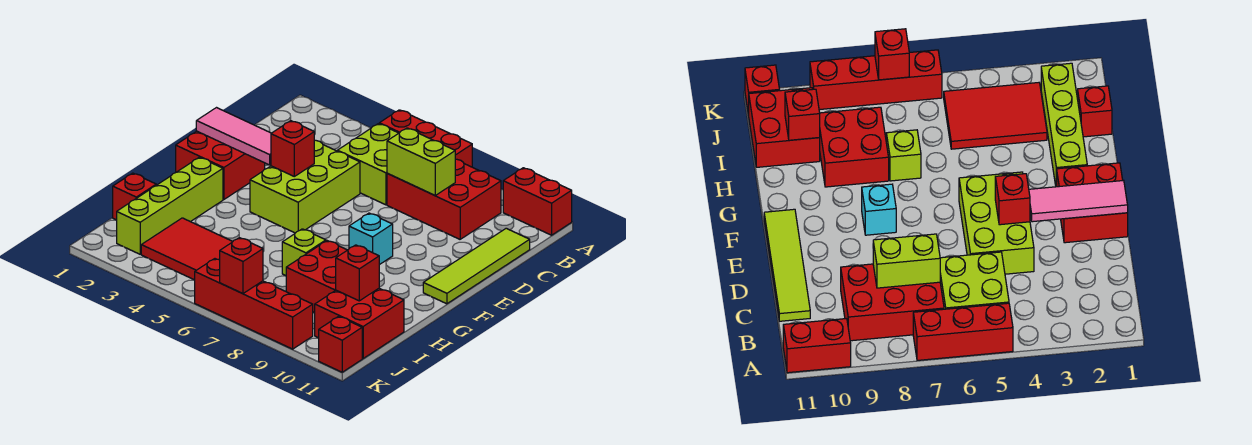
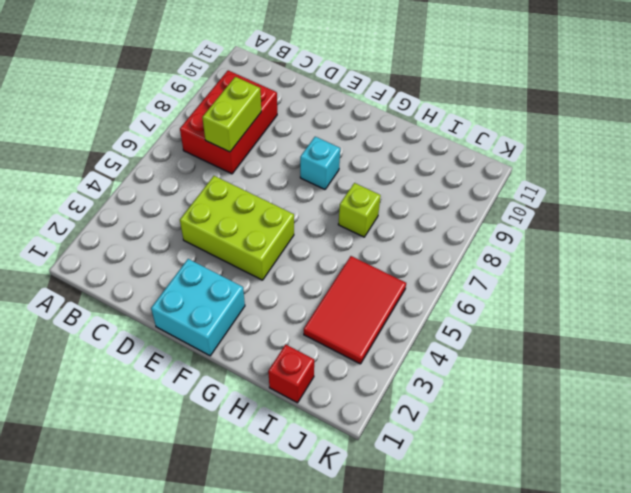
cyan brick E1:F2 level 1 -> red brick E1:F2 level 1
none -> red brick A5:A7 level 1
none -> red brick A10:A11 level 1
none -> lime brick B5:C6 level 1

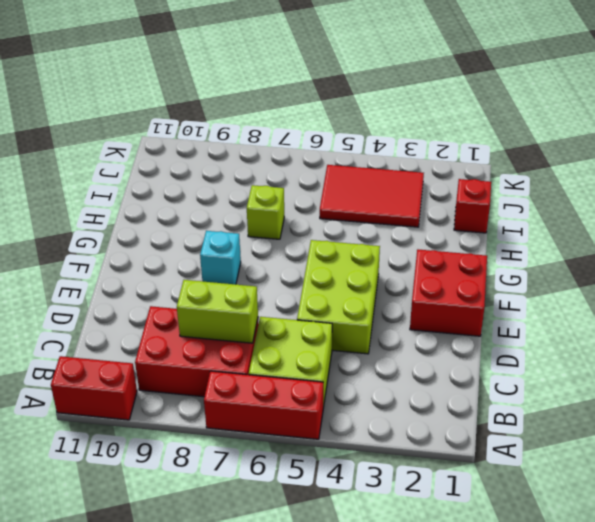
none -> lime tile C11:F11 level 1
none -> lime brick G2:J2 level 1
none -> red brick H8:I9 level 1

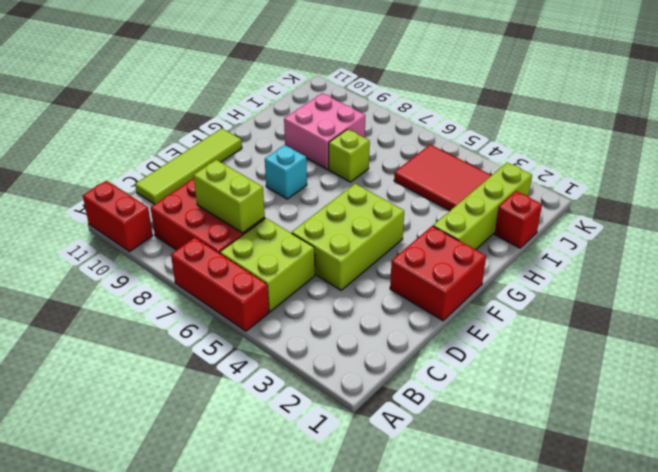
pink brick H8:I9 level 1 -> red brick H8:I9 level 1
none -> red brick I10:J11 level 1
none -> red brick K6:K9 level 1
none -> red brick K11 level 1

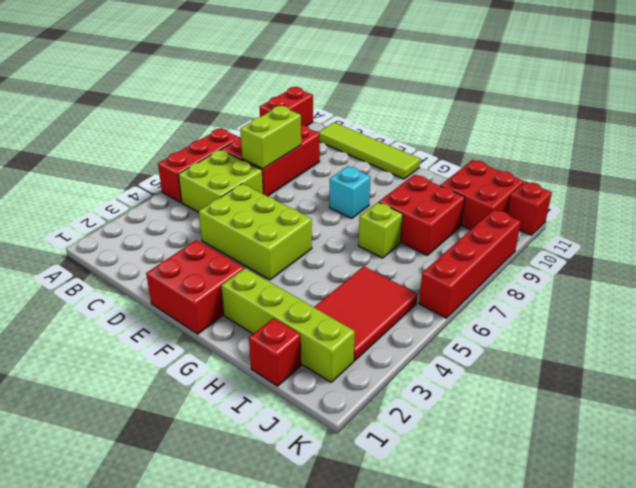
none -> pink tile E1:E3 level 2
none -> red brick E4 level 2
none -> red brick I10 level 2

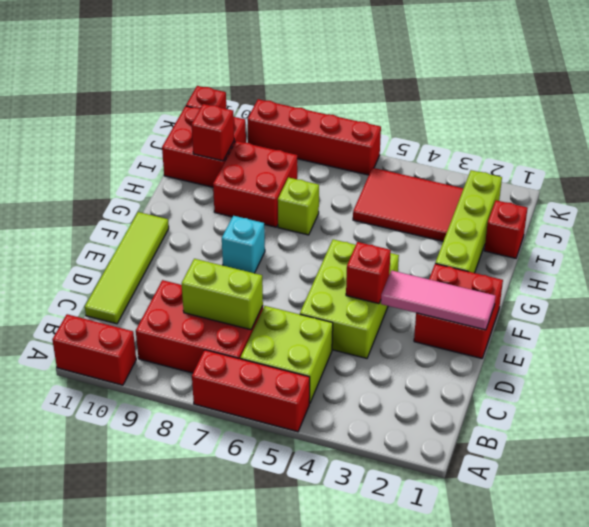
none -> red brick K7 level 2

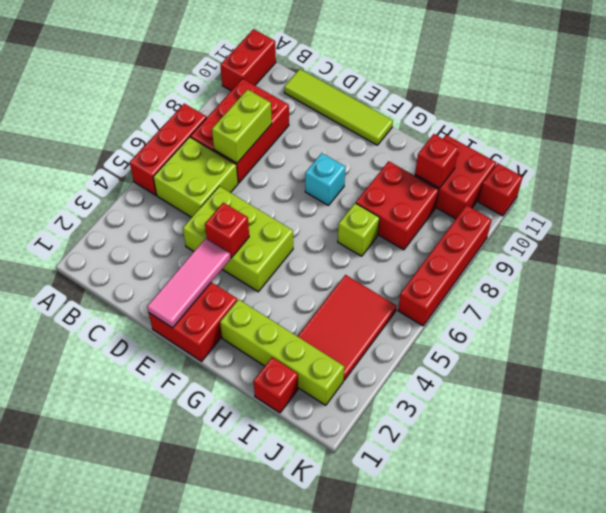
none -> red brick K7 level 2

